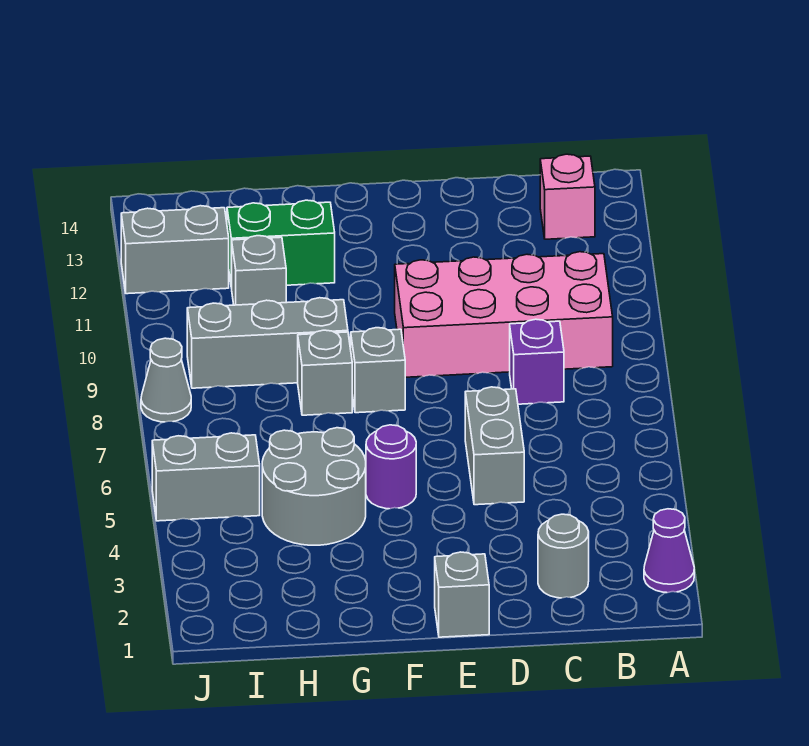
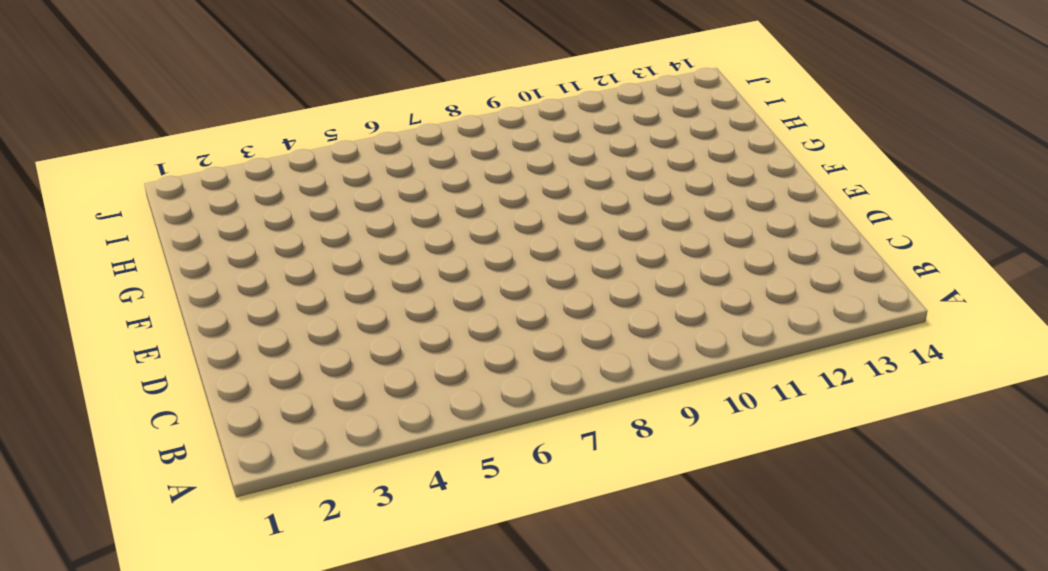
none -> purple cone A2 level 1
none -> pink brick B9:E10 level 1
none -> pink brick B13 level 1

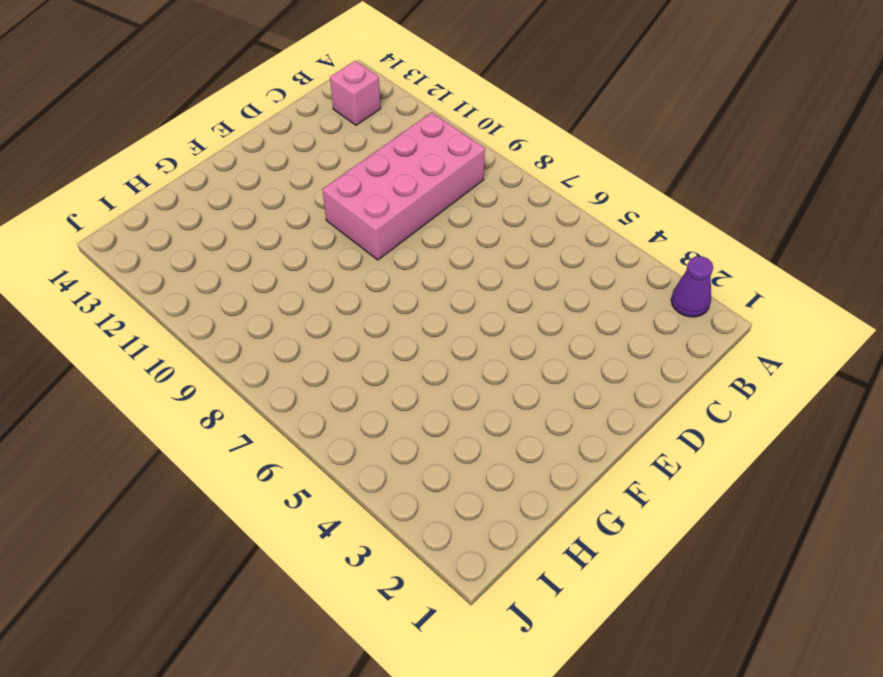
none -> grey round brick C2 level 1
none -> purple brick C8 level 1
none -> grey brick D5:D6 level 1

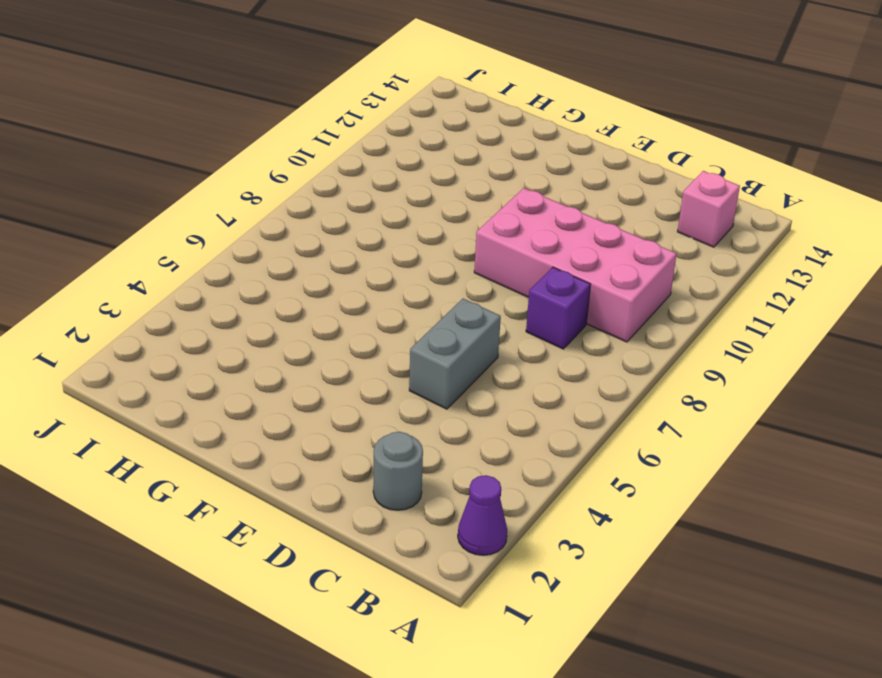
none -> grey brick E1 level 1
none -> purple round brick F5 level 1
none -> grey brick F8 level 1

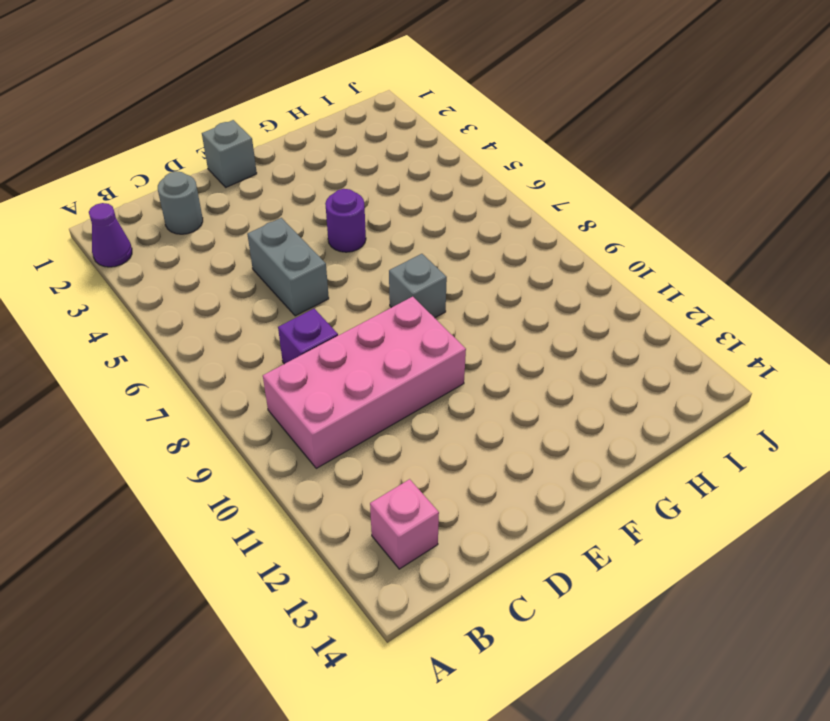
none -> grey round brick G4:H5 level 1
none -> grey brick G8 level 1
none -> grey brick G9:I9 level 1

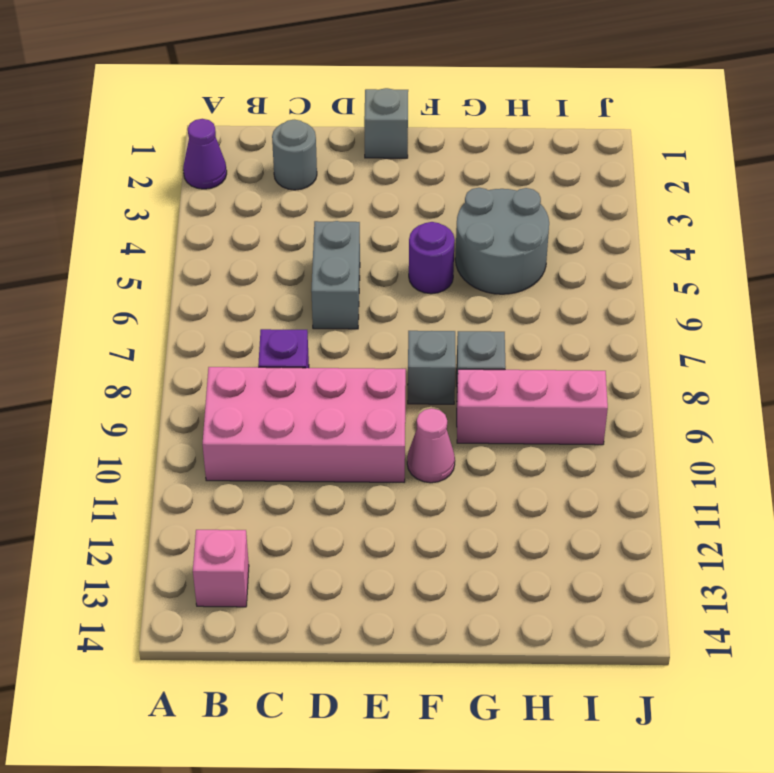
pink cone F10 level 1 -> none
pink brick G9:I9 level 1 -> grey brick G9:I9 level 1
none -> green brick G12:H12 level 1
none -> grey brick H11 level 1
none -> grey brick I5:J5 level 1

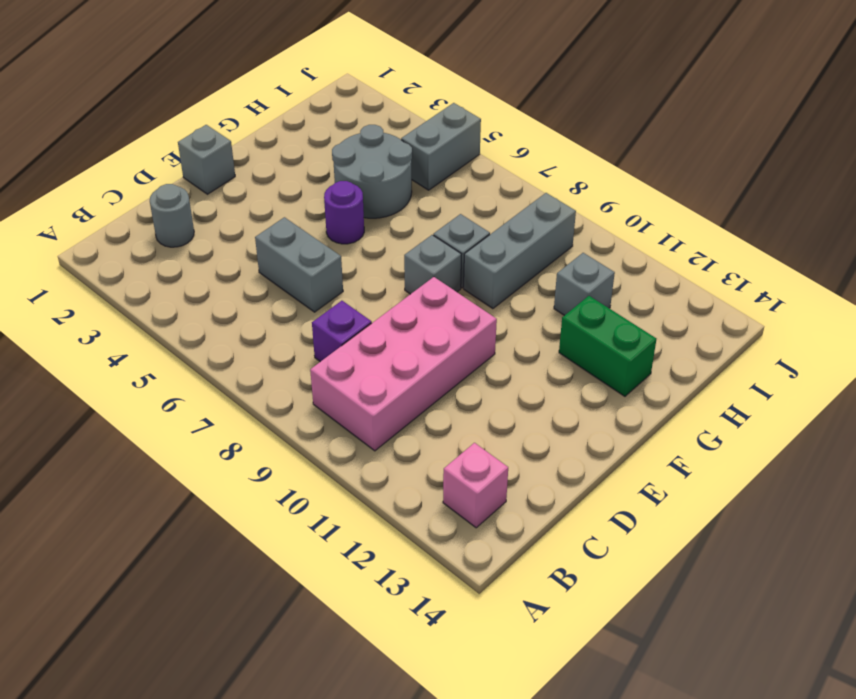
green brick G12:G13 level 1 -> green brick G12:H12 level 1
none -> purple cone A2 level 1
none -> grey brick I12:J12 level 1
none -> grey cone J8 level 1

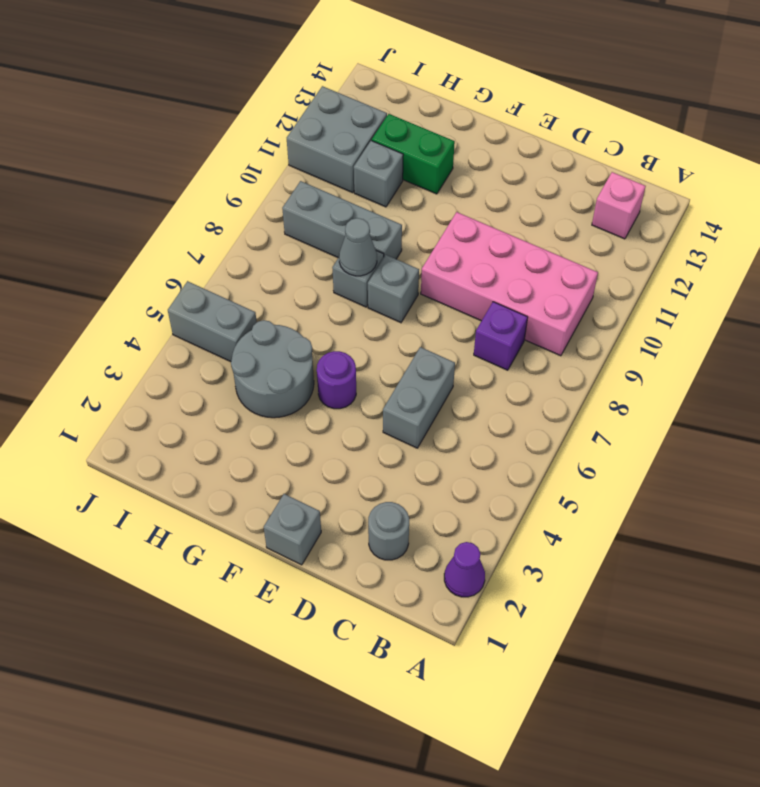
grey cone G8 level 2 -> grey cone J8 level 1
grey brick I11:J12 level 1 -> grey brick I12:J12 level 1

